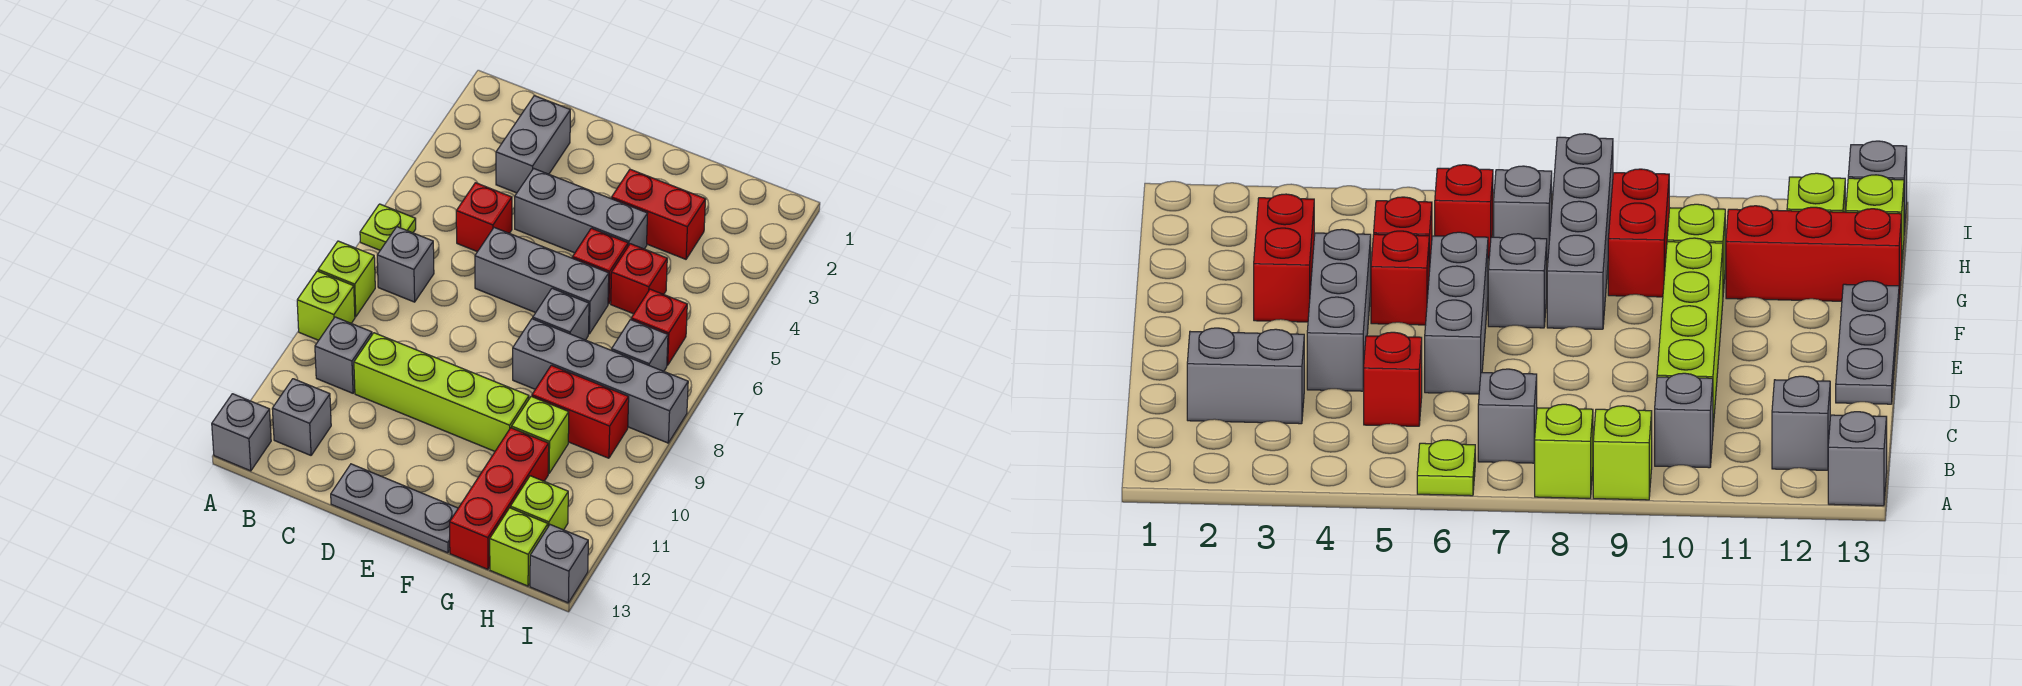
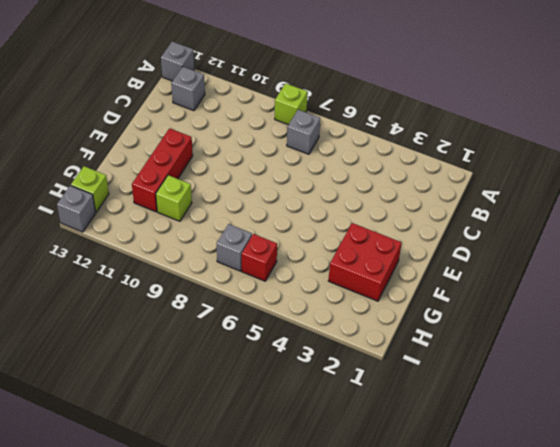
red brick E11:G11 level 1 -> red brick G11:G13 level 1
red brick F2:G3 level 1 -> red brick F3:G3 level 1
none -> lime plate A6 level 1
none -> lime brick A9 level 1
none -> grey brick B10 level 1

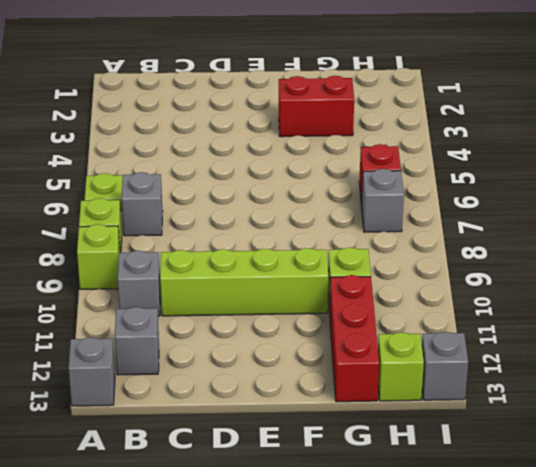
none -> grey brick C2:C3 level 1
none -> red brick C5 level 1
none -> grey brick D4:F4 level 1

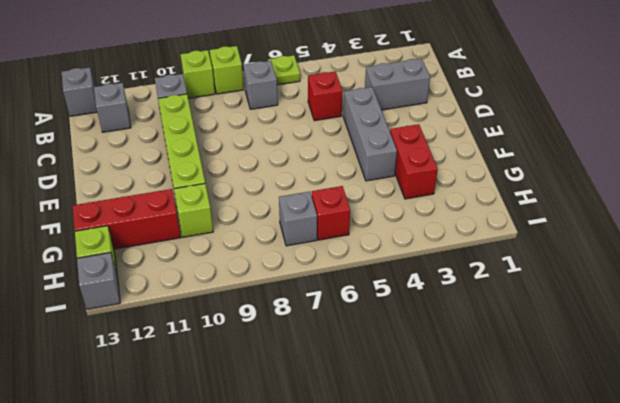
none -> grey brick D6:F6 level 1
none -> grey plate D13:F13 level 1
none -> red brick F5 level 1

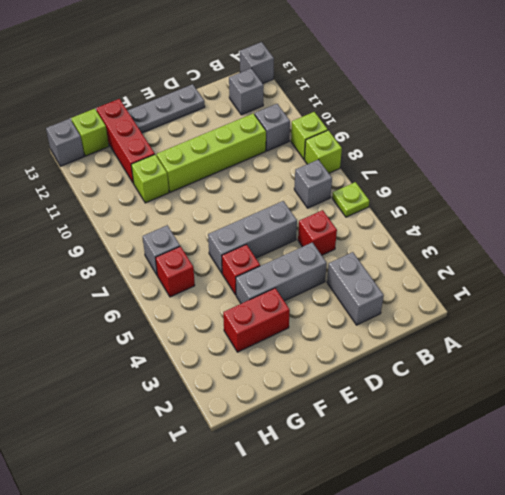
none -> grey brick F7 level 1
none -> grey brick F8:I8 level 1
none -> red brick G5 level 1

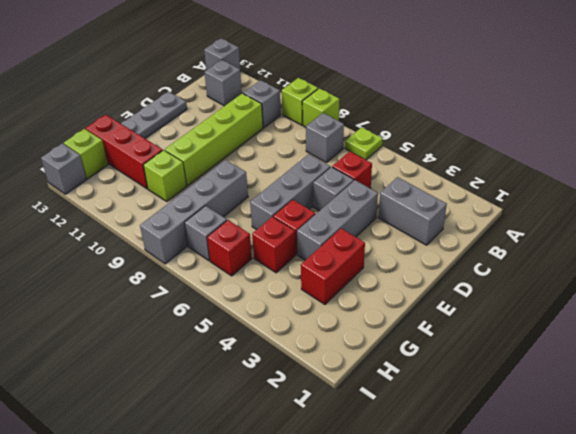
grey brick D5 level 1 -> grey brick F7 level 1
none -> red brick G9:H9 level 1
none -> lime brick H12 level 1

